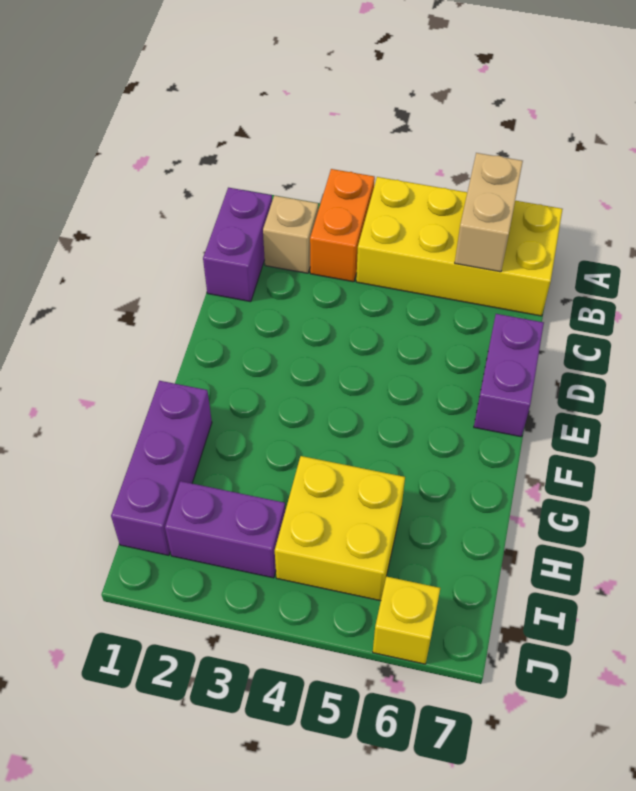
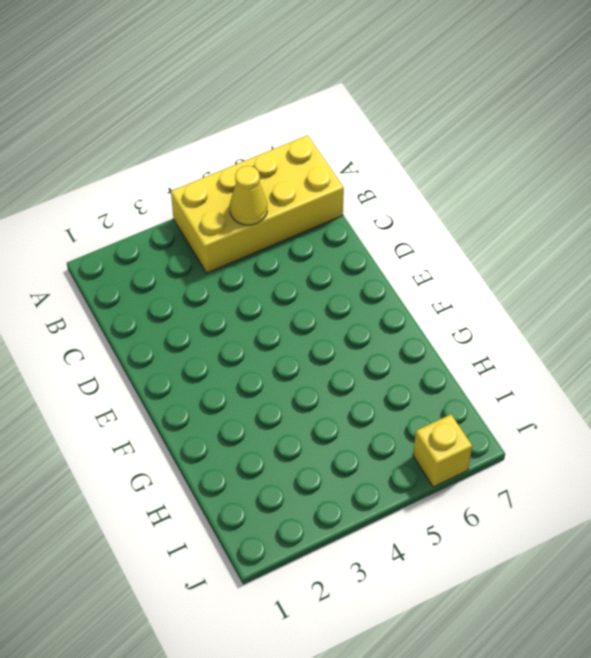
yellow cone B5 level 2 -> none
none -> orange brick A3:B3 level 1
none -> purple brick B1:C1 level 1

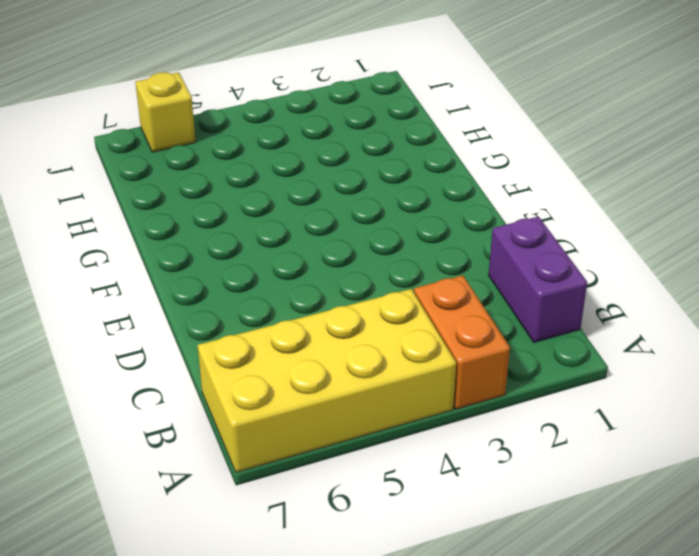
none -> tan brick B2 level 1
none -> purple brick D7:E7 level 1

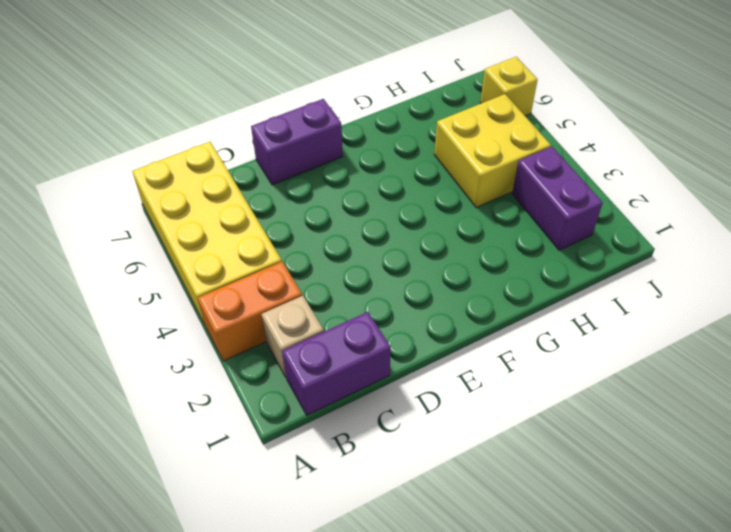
none -> purple brick G1:I1 level 1
none -> tan brick A6:B6 level 2

